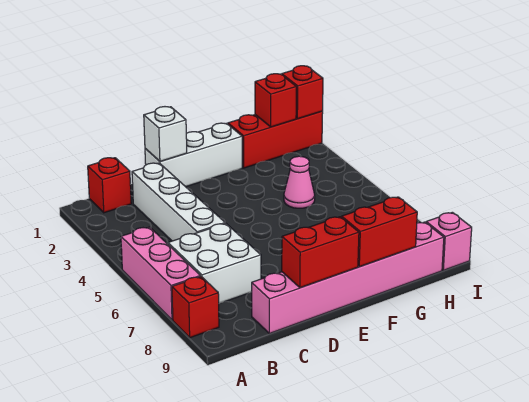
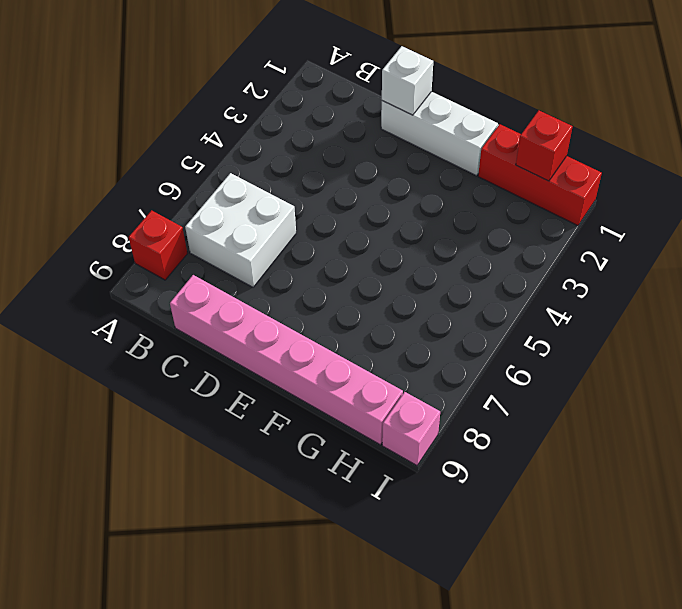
none -> pink brick A5:A7 level 1
none -> red brick B1 level 1
none -> white brick C2:C5 level 1

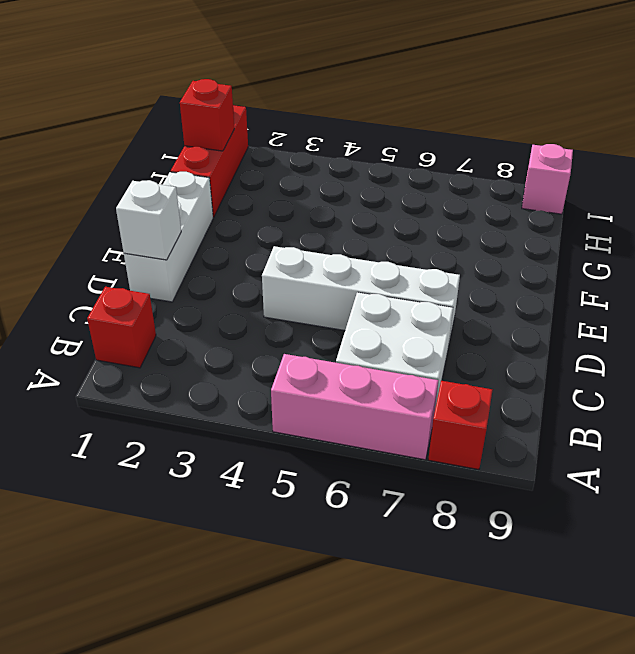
white brick D4:D7 level 1 -> white brick C2:C5 level 1
none -> pink brick C9:H9 level 1
none -> pink cone G4 level 1
none -> red brick D9:E9 level 2

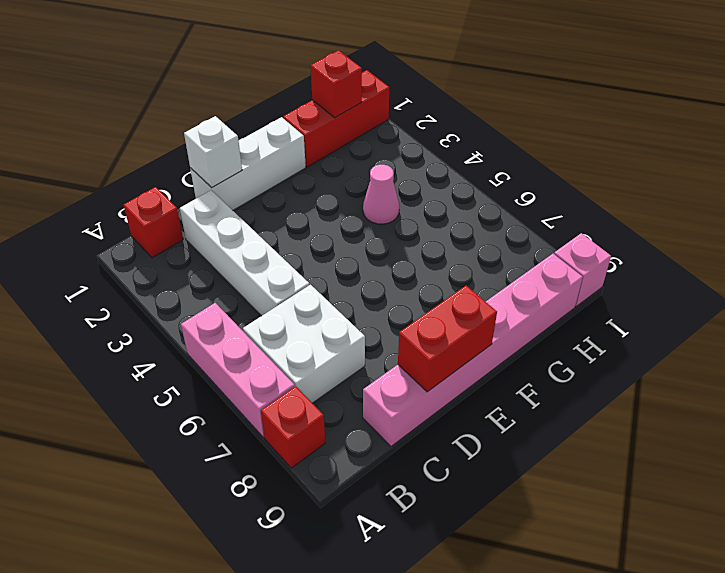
none -> red brick F9:G9 level 2
none -> red brick I1 level 2

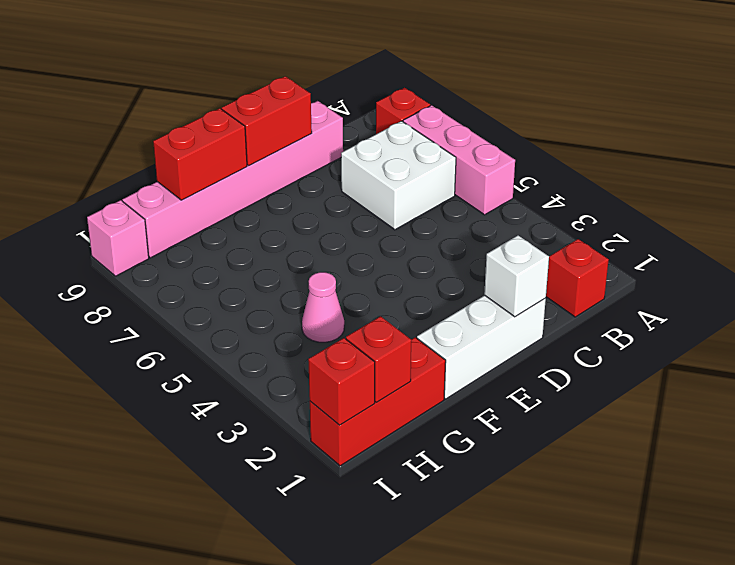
none -> white brick C2:C5 level 1

